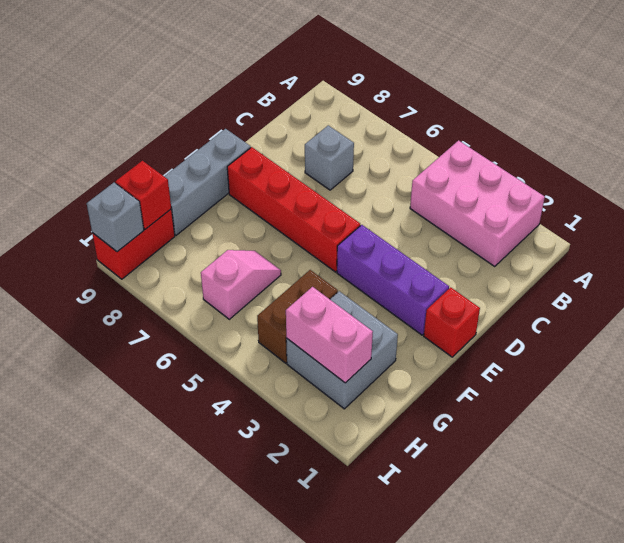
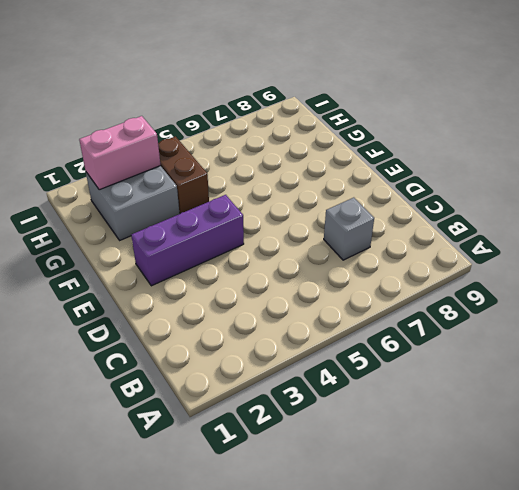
none -> pink brick A2:B4 level 1
none -> red brick E1 level 1
none -> red brick E5:E8 level 1

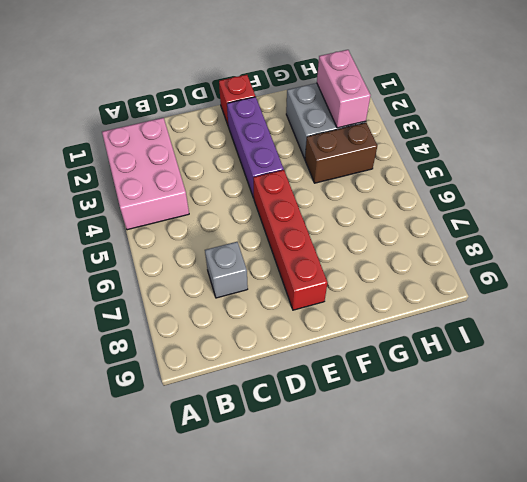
none -> grey brick E9:G9 level 1
none -> pink slope G6:H6 level 1 top H
none -> red brick H9:I9 level 1

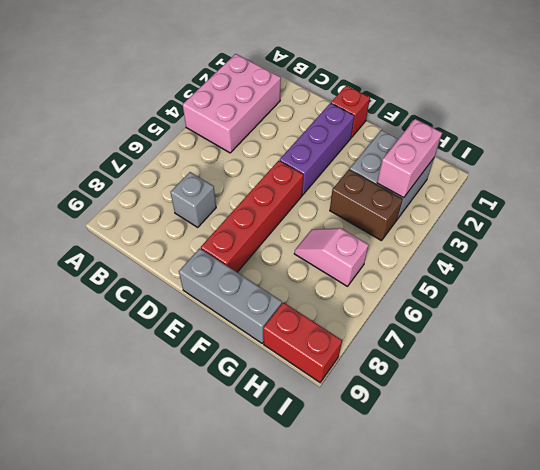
none -> red brick H9 level 2
none -> grey brick I9 level 2

